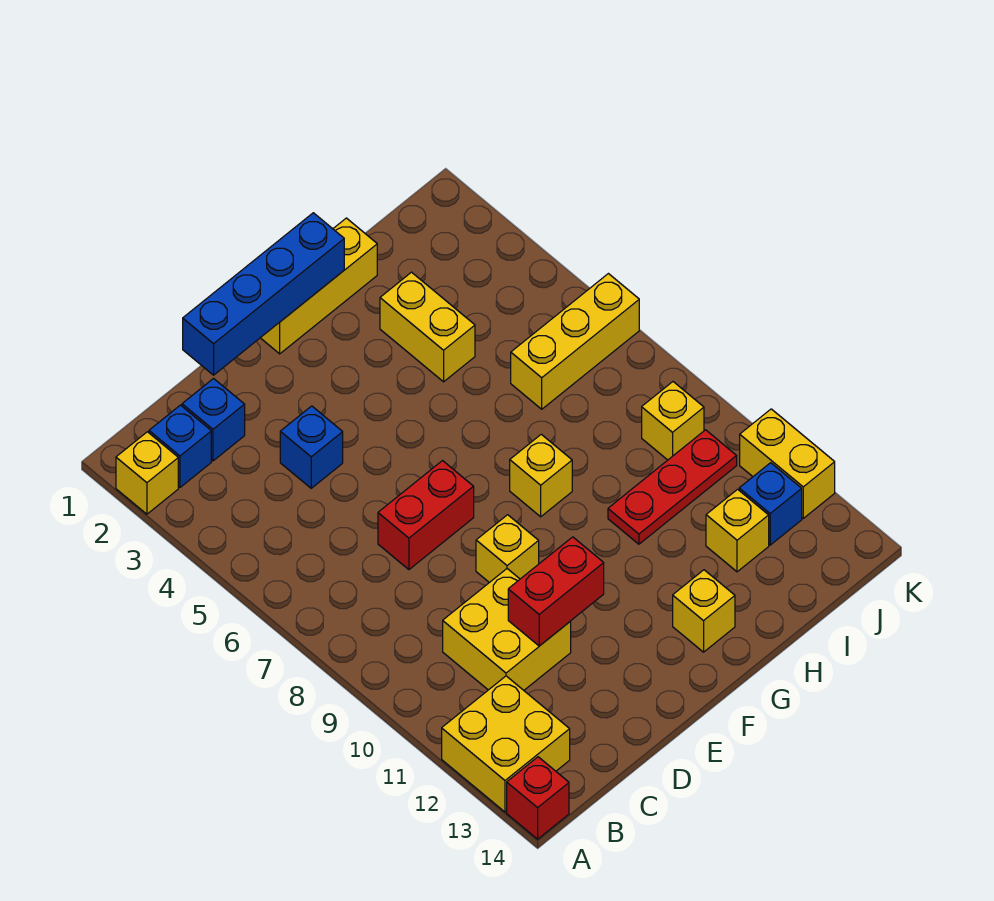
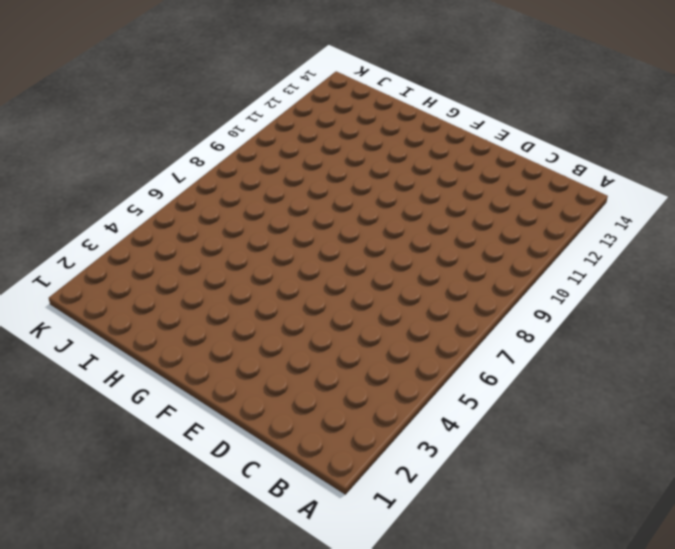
none -> yellow brick A2 level 1
none -> yellow brick A12:B13 level 1
none -> red brick A14 level 1

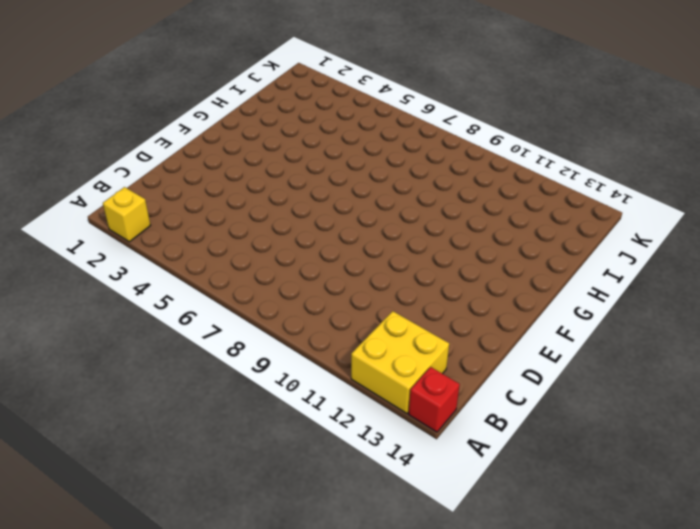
none -> blue brick B2 level 1
none -> blue brick C2 level 1
none -> yellow brick C10:D11 level 1

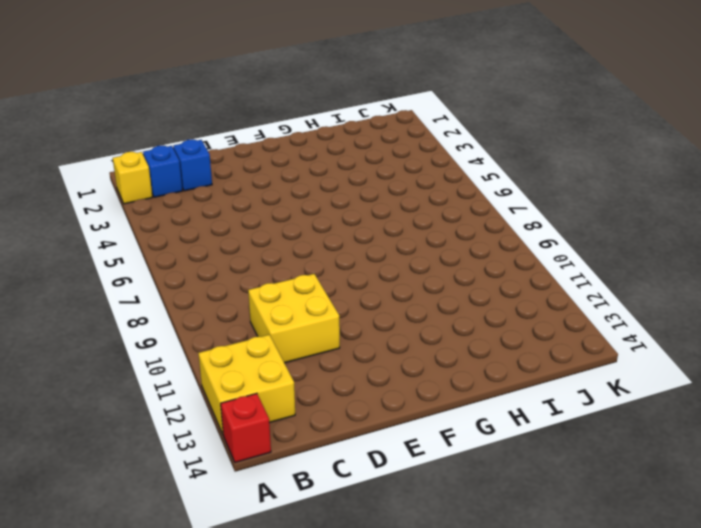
none -> blue brick D4 level 1
none -> red brick D7:E7 level 1
none -> yellow brick E9 level 1

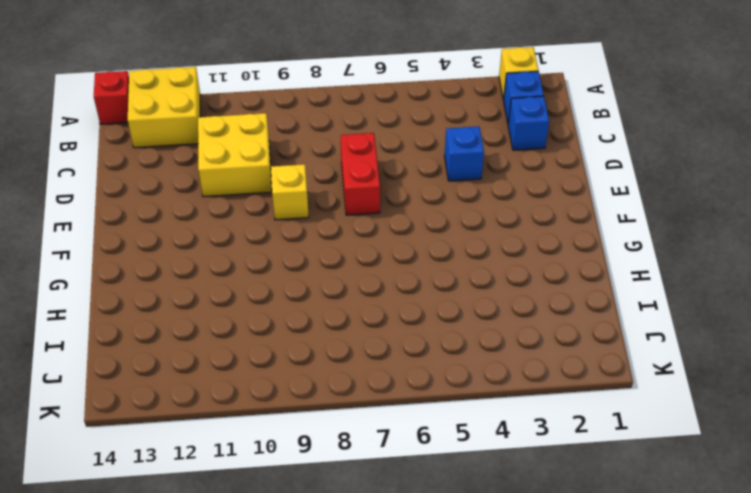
none -> yellow brick F1:H1 level 1
none -> yellow brick G8 level 1
none -> yellow brick G13 level 1

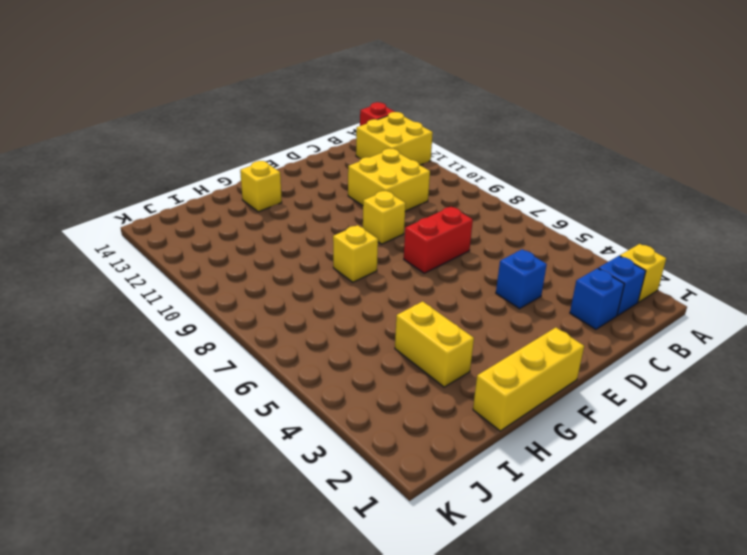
none -> red plate H10:J10 level 1
none -> yellow brick I6:K6 level 1
none -> yellow brick I12 level 1

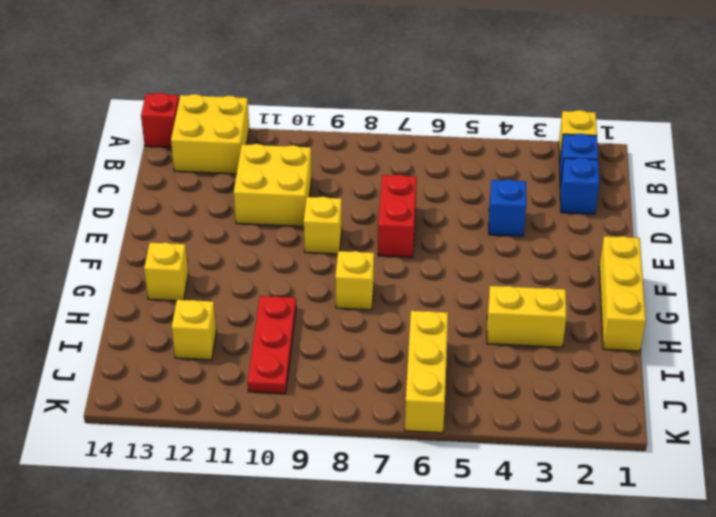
none -> yellow brick J9 level 1
none -> blue brick J12 level 1
none -> yellow brick K11:K12 level 1

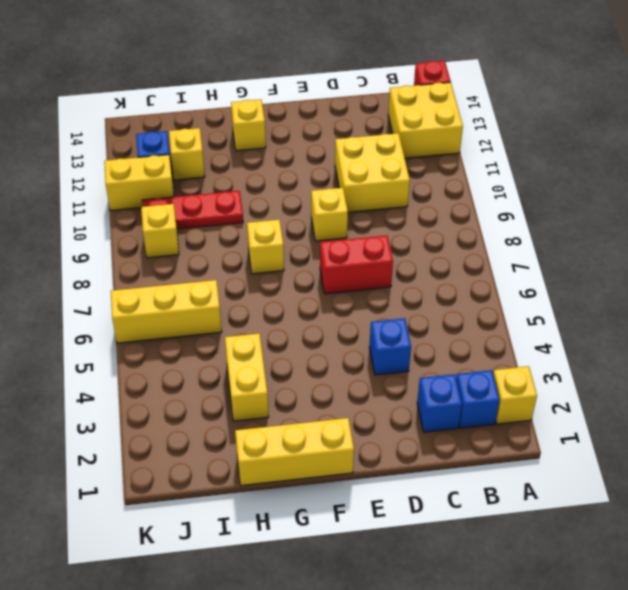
yellow brick J11:K11 level 1 -> yellow brick K11:K12 level 1
none -> blue brick D1:G1 level 2
none -> red brick D11:E11 level 2

